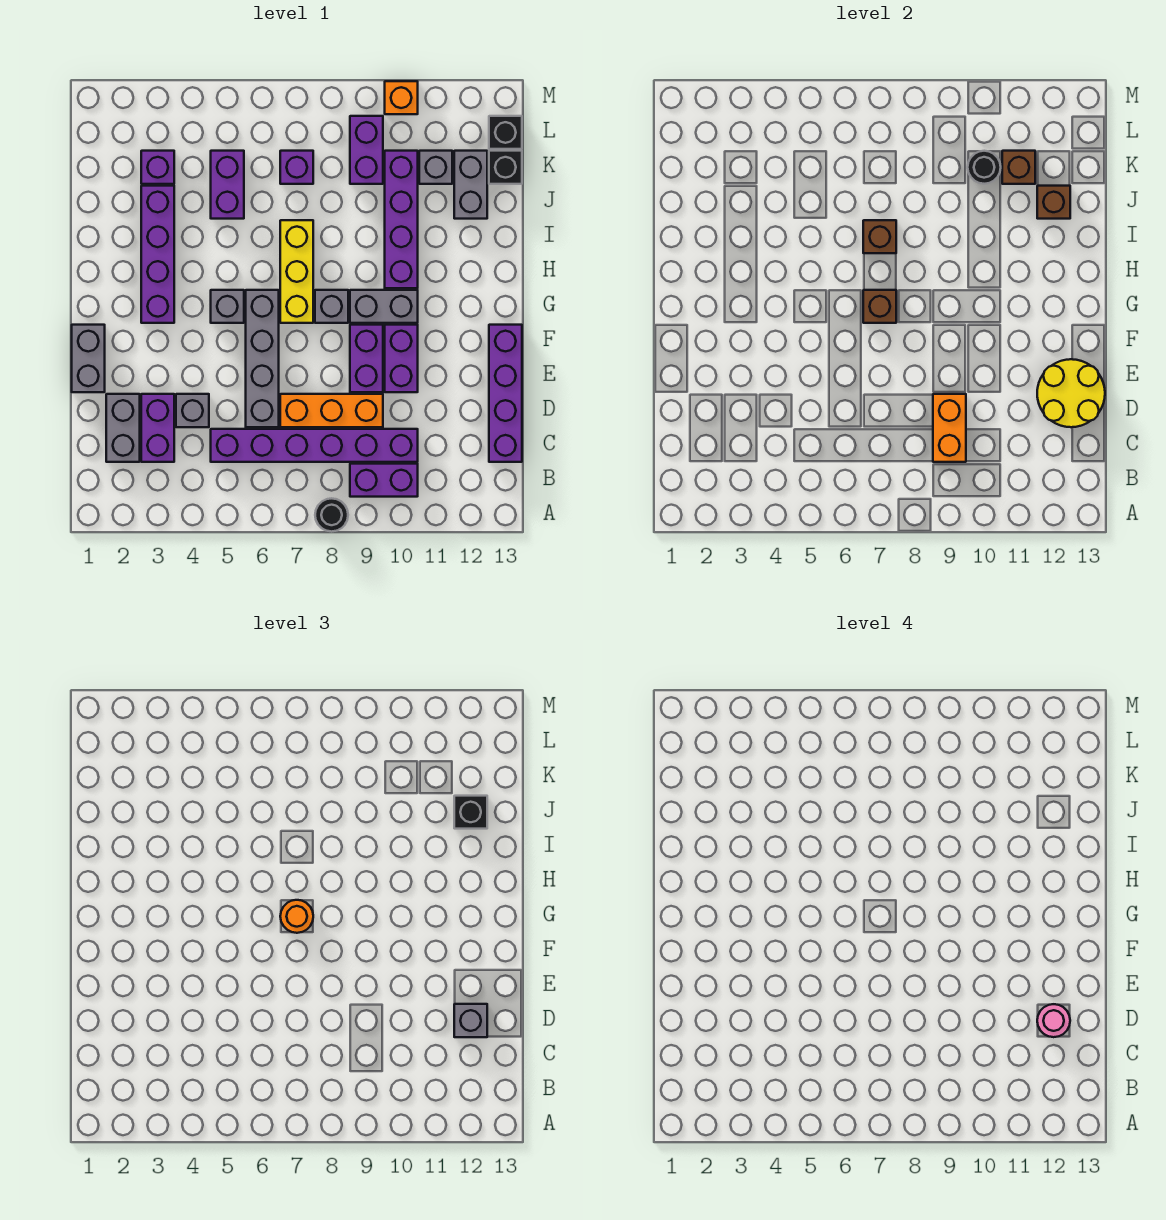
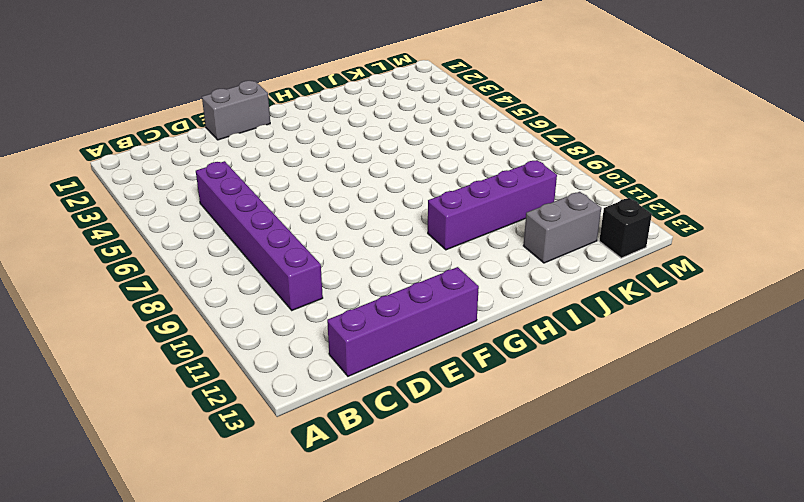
none -> black round brick A8 level 1
none -> purple brick B9:B10 level 1
none -> grey brick C2:D2 level 1
none -> purple brick C3:D3 level 1

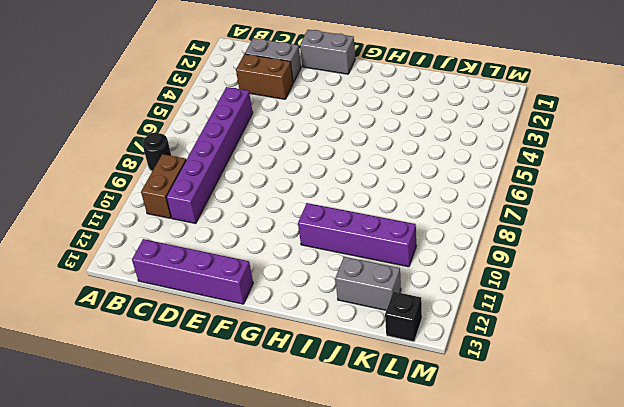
brown brick B9:B10 level 1 -> purple brick B9:B10 level 1
brown brick C3:D3 level 1 -> purple brick C3:D3 level 1
none -> grey brick D4 level 1
none -> grey brick D6:G6 level 1
none -> orange brick D7:D9 level 1
none -> purple brick E9:F9 level 1

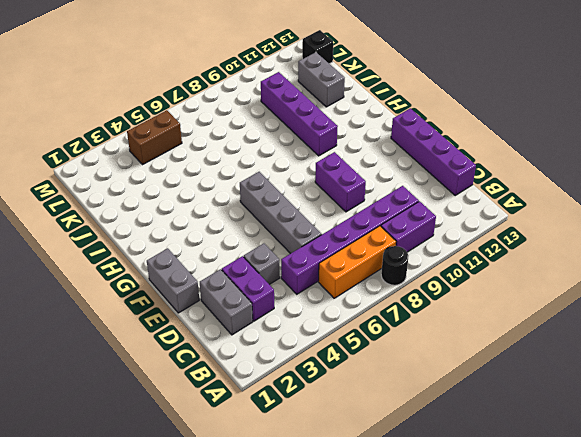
orange brick B6:B8 level 1 -> orange brick D7:D9 level 1
brown brick L4:L5 level 1 -> none
none -> purple brick E10:F10 level 1
none -> purple brick G3:J3 level 1
none -> grey brick G5 level 1
none -> yellow brick G7:I7 level 1

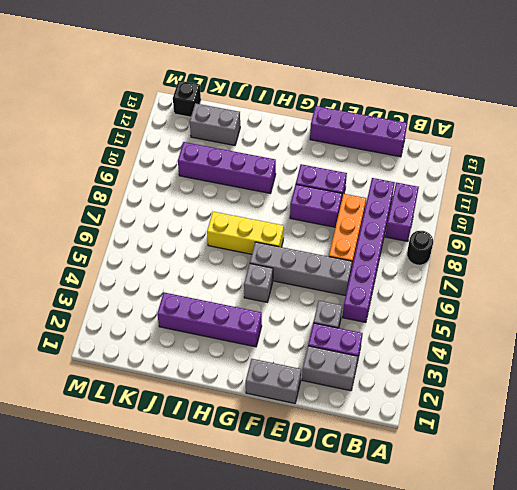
none -> grey brick G8 level 1
none -> grey brick G9:G10 level 1
none -> purple brick J5:K5 level 1
none -> purple brick K3 level 1

